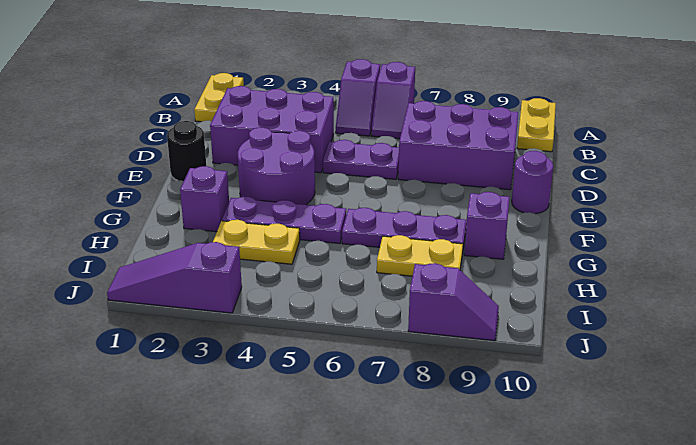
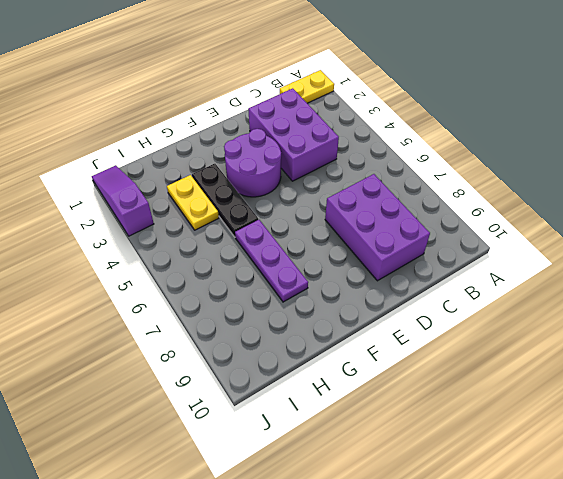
black plate G3:G5 level 1 -> purple plate G3:G5 level 1
none -> purple slope A5:B5 level 1 top A
none -> purple slope A6:B6 level 1 top A
none -> yellow plate A10:B10 level 1

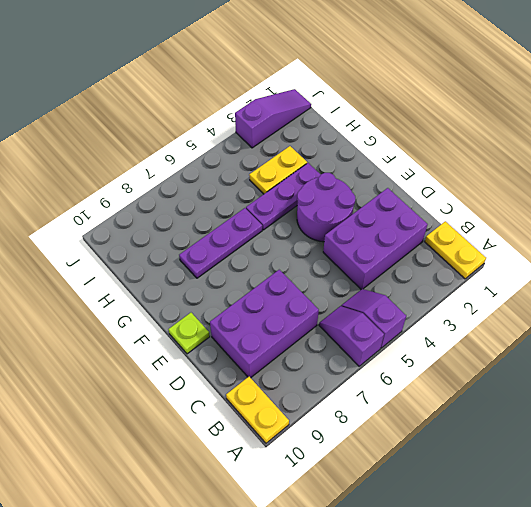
lime plate E10 level 1 -> purple round brick E10 level 1
none -> purple plate D5:D6 level 1
none -> black round brick E1 level 1
none -> purple brick G2 level 1

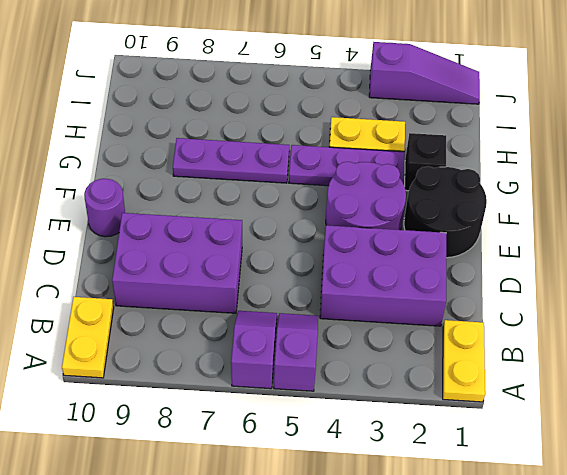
black round brick E1:F2 level 1 -> black round brick E1 level 1
black brick G2 level 1 -> purple brick G2 level 1
none -> purple plate D5:D6 level 1
none -> purple brick G9 level 1
none -> yellow plate H7:H8 level 1

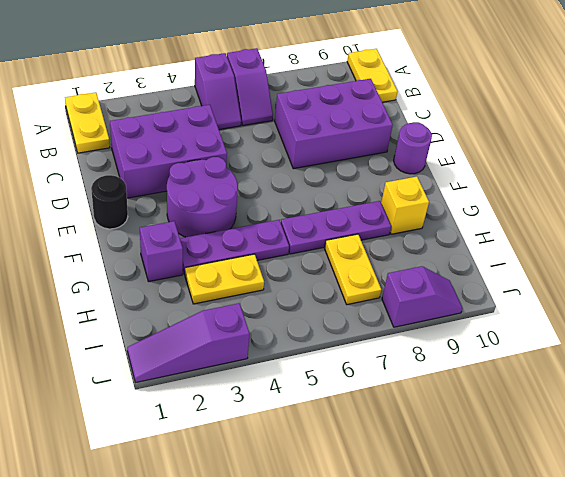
yellow brick G9 level 1 -> purple brick G9 level 1
yellow plate H7:I7 level 1 -> yellow plate H7:H8 level 1
none -> purple plate D5:D6 level 1

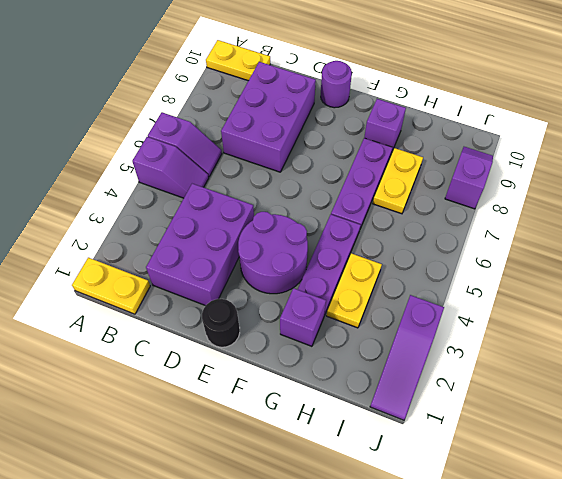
none -> purple plate D5:D6 level 1

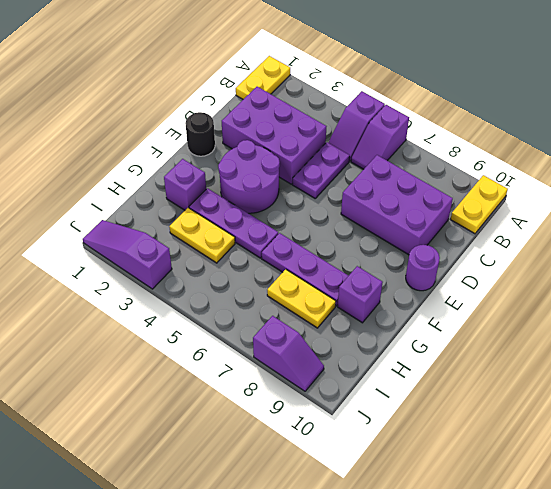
purple plate C5:D5 level 1 -> purple plate D5:D6 level 1

